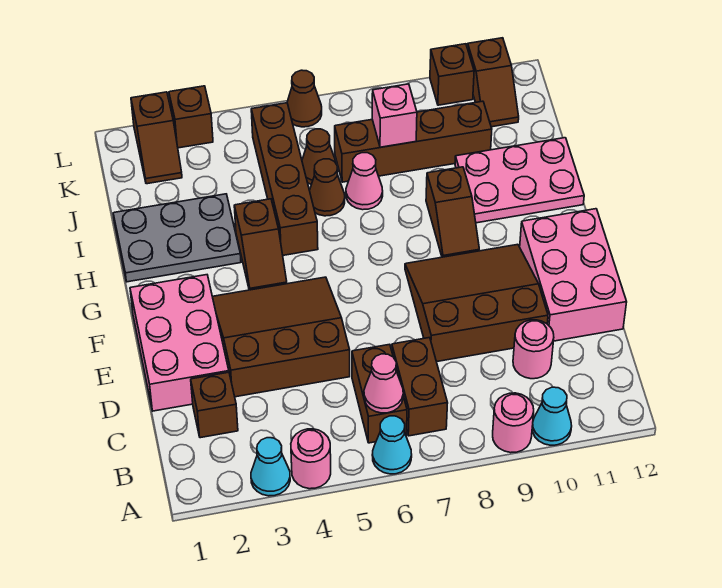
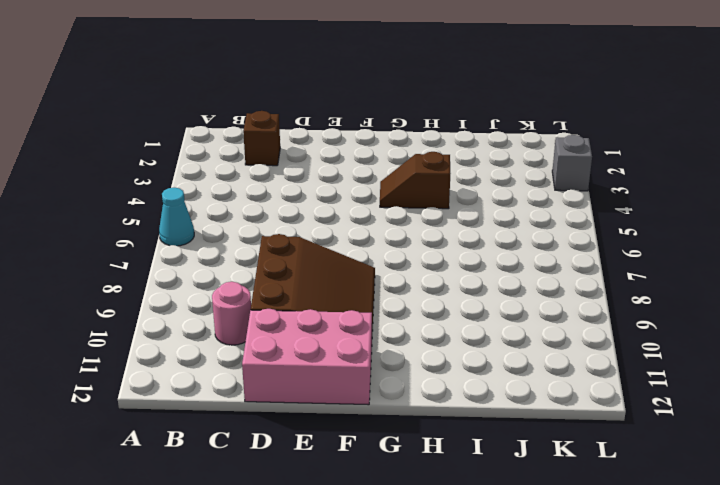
grey brick L3 level 1 -> brown brick L3 level 1
none -> cyan cone A3 level 1
none -> pink round brick A4 level 1
none -> pink round brick A9 level 1

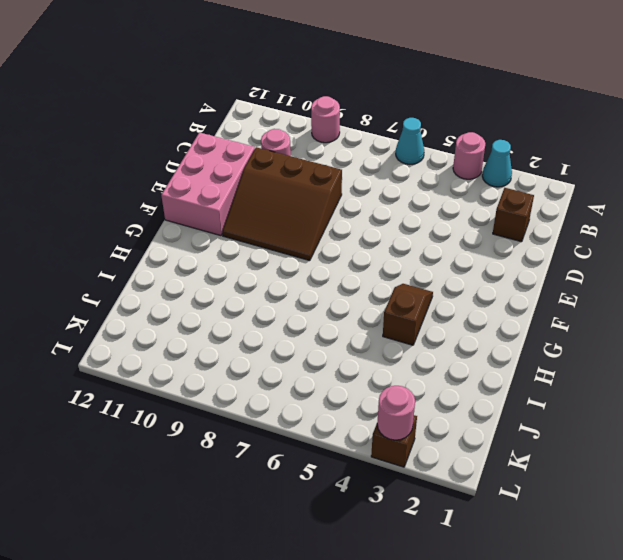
pink round brick L3 level 2 -> none
none -> cyan cone A10 level 1
none -> brown brick B6:C6 level 1
none -> brown brick B7:C7 level 1

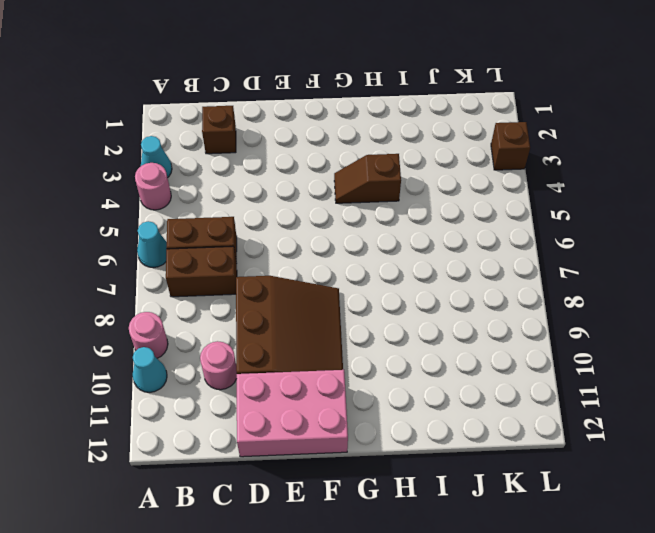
none -> pink brick D1:F2 level 1
none -> brown slope D3:F5 level 1 top D
none -> brown slope G9:H9 level 1 top H

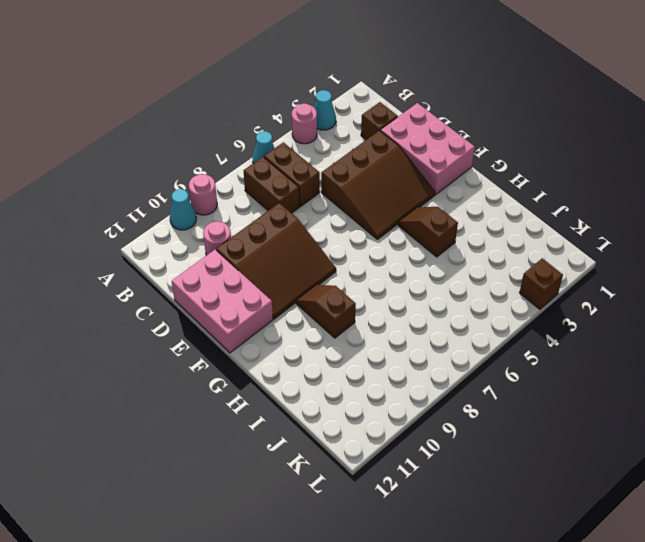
none -> grey plate H1:I3 level 1
none -> brown brick H5:K5 level 1
none -> pink plate H10:I12 level 1

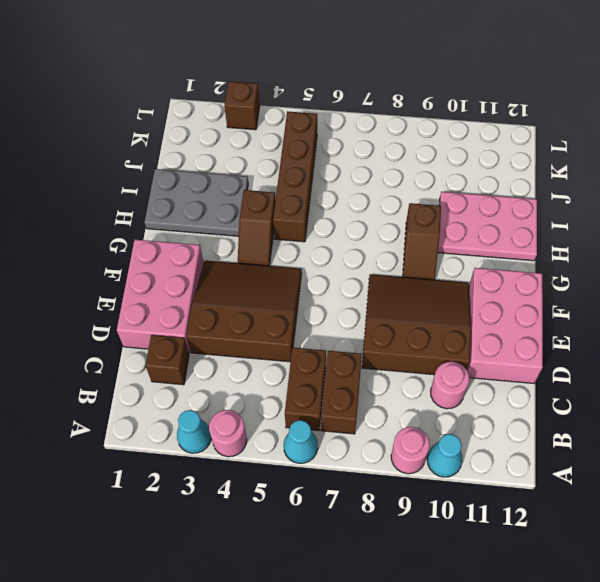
none -> brown cone I6 level 1
none -> pink cone I7 level 1
none -> brown cone J6 level 1

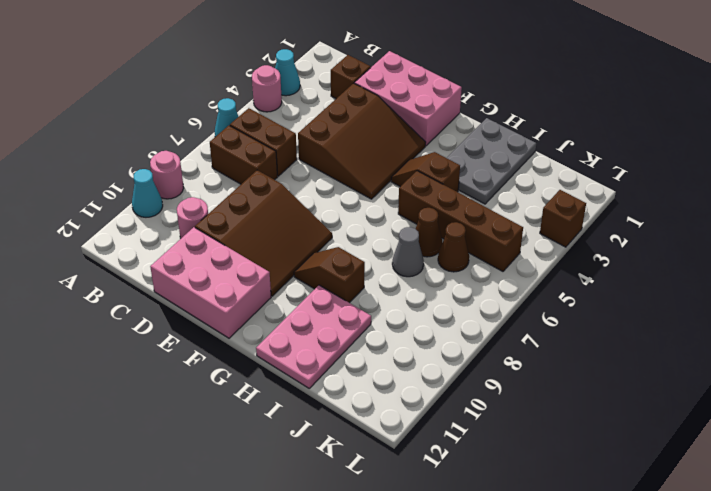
grey cone I7 level 1 -> pink cone I7 level 1
none -> brown brick J7:J10 level 1
none -> brown slope K2:L2 level 1 top L
none -> brown slope K11:L11 level 1 top L

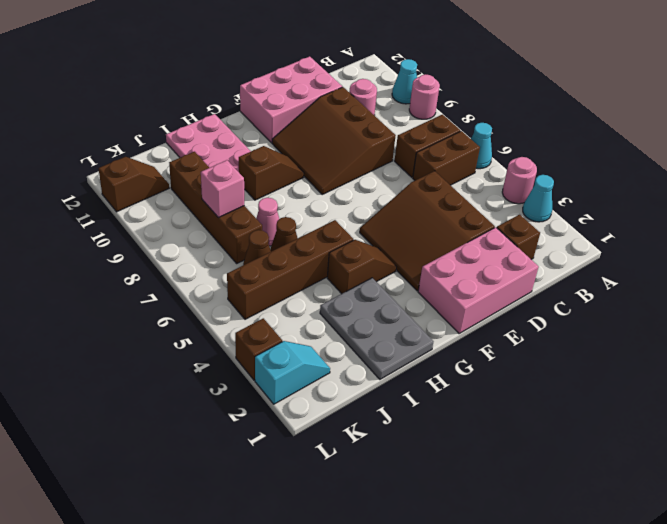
cyan slope K2:L2 level 1 top L -> brown slope K2:L2 level 1 top L
none -> brown cone L6 level 1
none -> brown brick L10 level 1
none -> pink cone B6 level 2

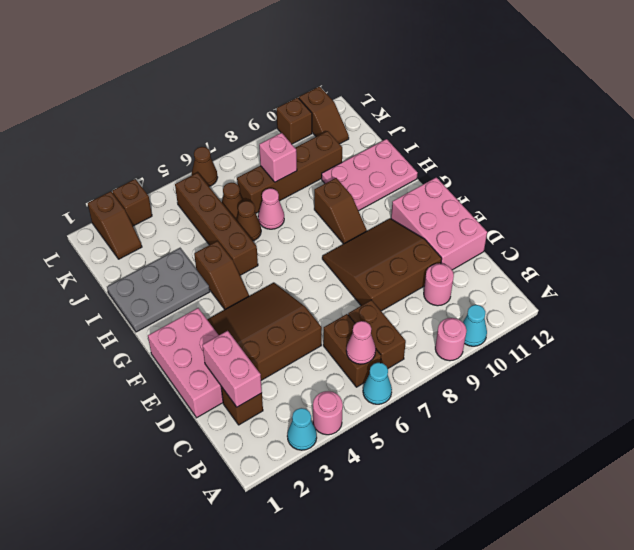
pink brick C2:D2 level 2 -> none

